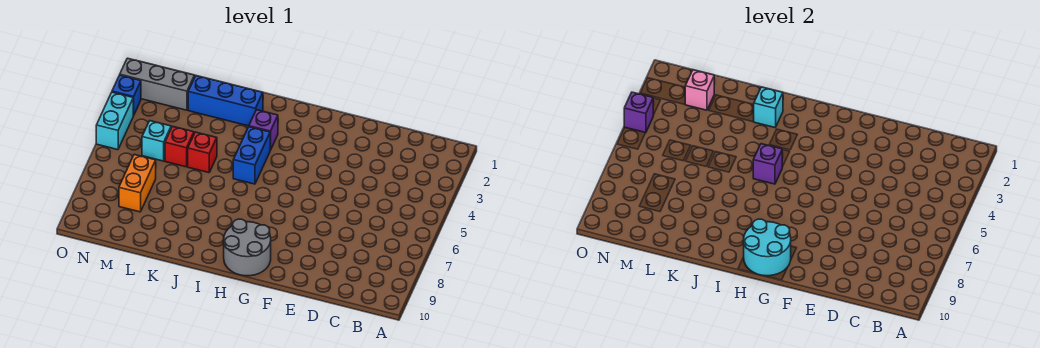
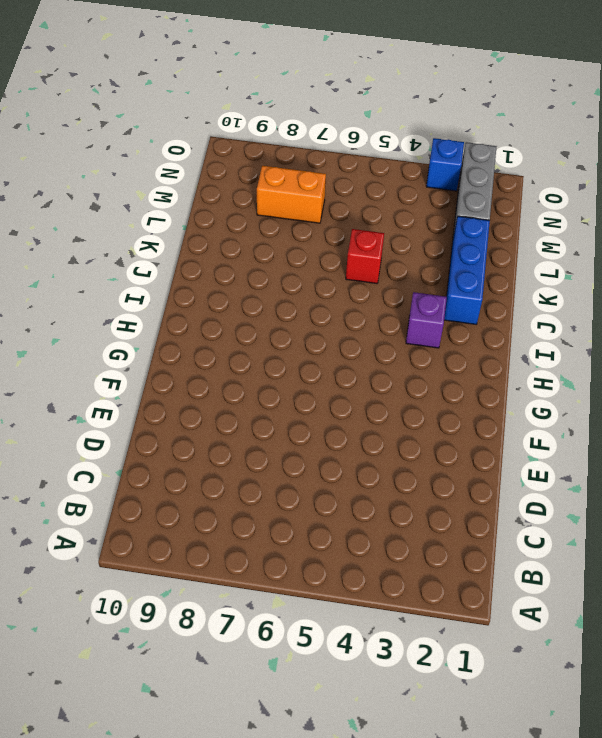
none -> grey round brick G9:H10 level 1
none -> blue brick I4:I5 level 1
none -> red brick L5 level 1

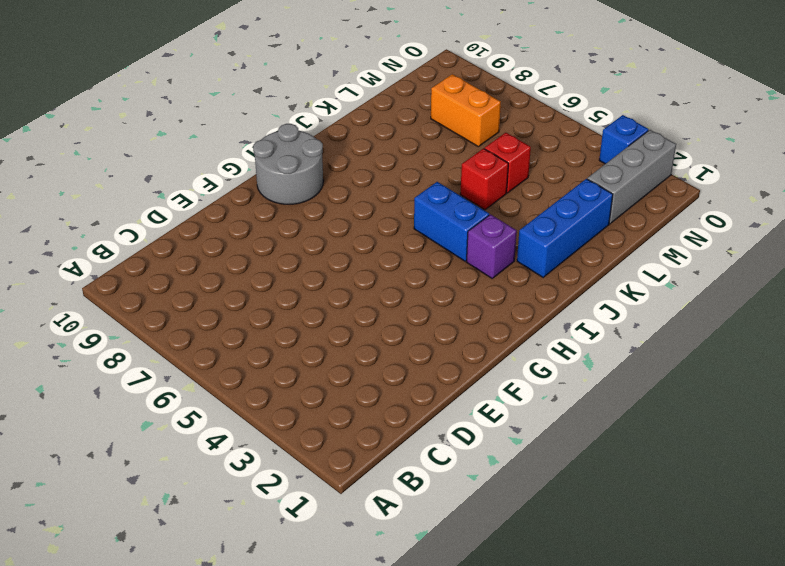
none -> cyan brick M5 level 1
none -> cyan brick O4:O5 level 1
none -> cyan round brick G9:H10 level 2

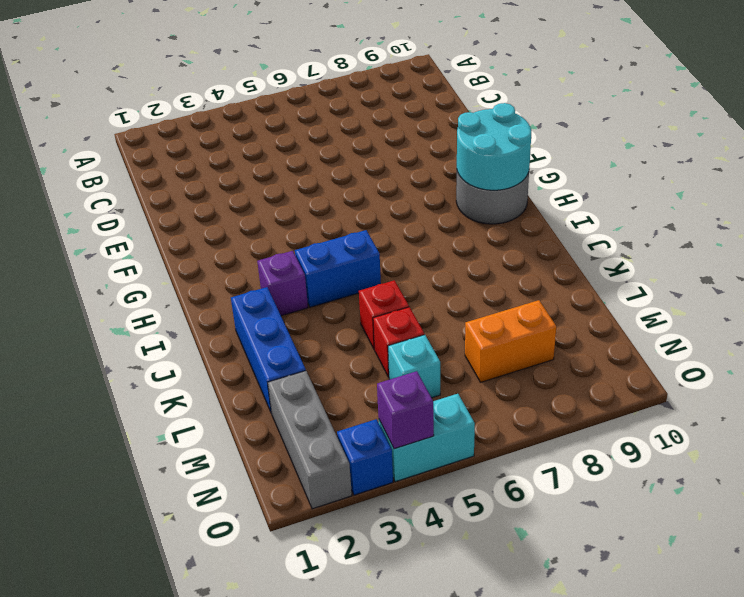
none -> purple brick I5 level 2
none -> cyan brick J2 level 2
none -> pink brick M2 level 2

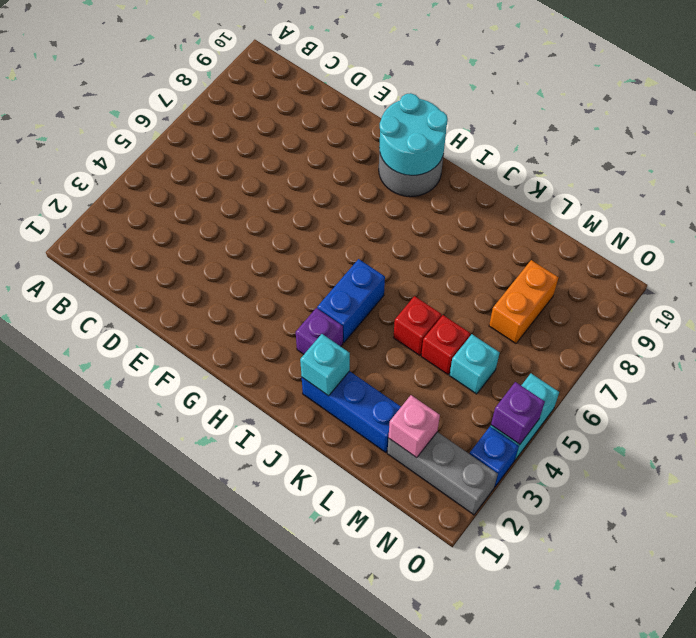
none -> purple brick I5 level 2

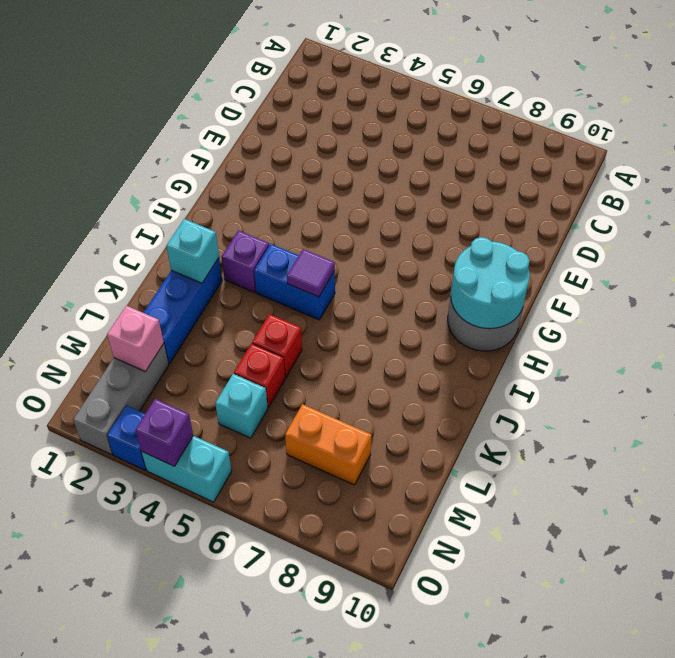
purple tile I5 level 2 -> purple brick I5 level 2

